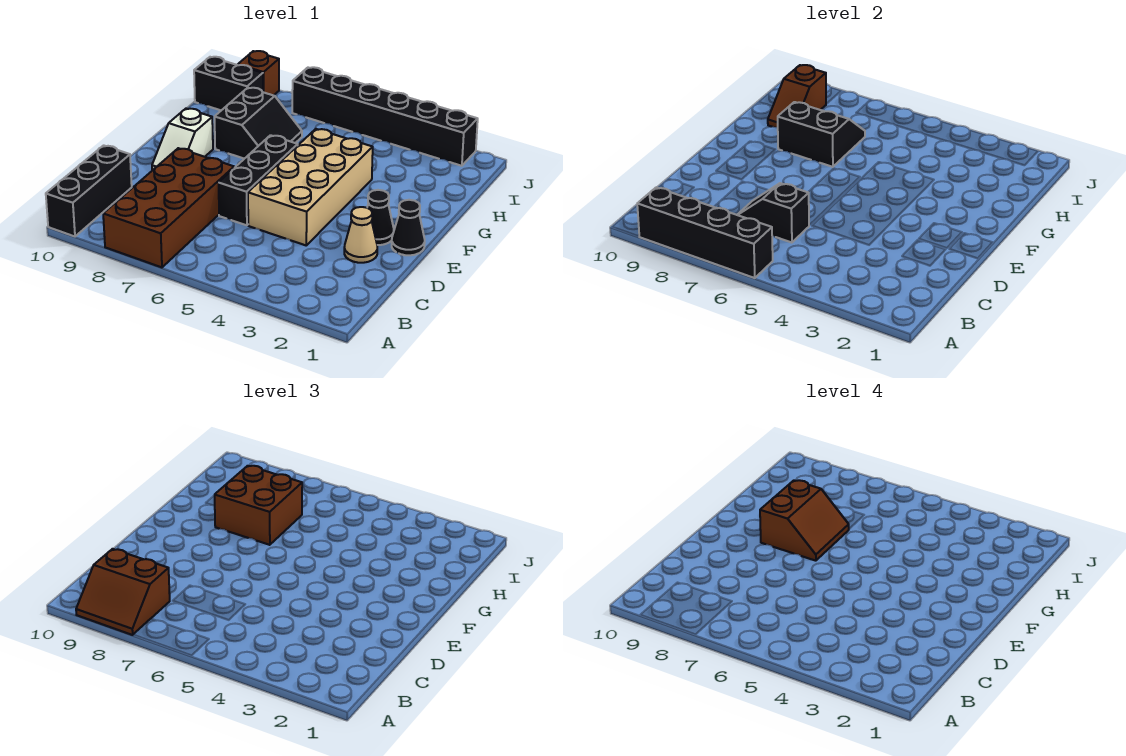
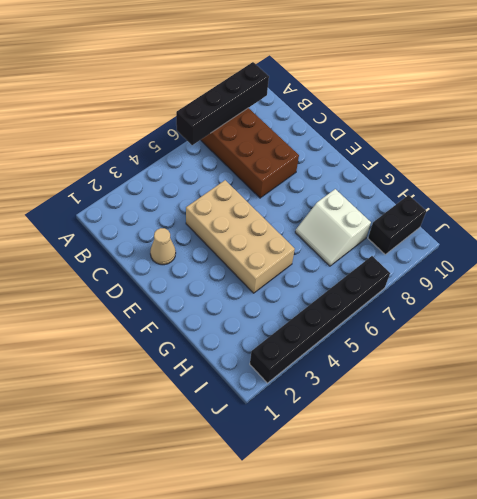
white slope G7:H8 level 1 top 8 -> black slope G7:H8 level 1 top 8
none -> black brick A10:C10 level 1
none -> black brick D6:F6 level 1
none -> black cone E1 level 1

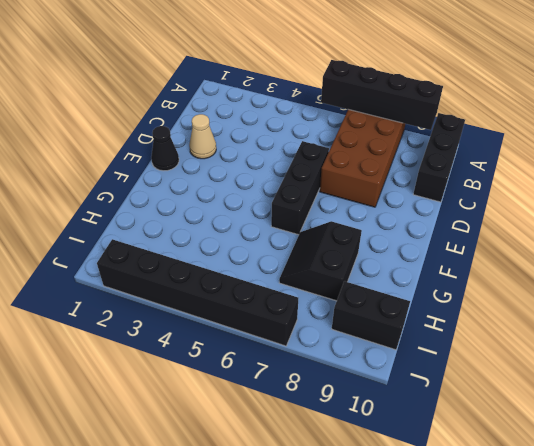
none -> tan brick D4:G5 level 1
none -> black cone E2 level 1
none -> white slope E9:F9 level 1 top F

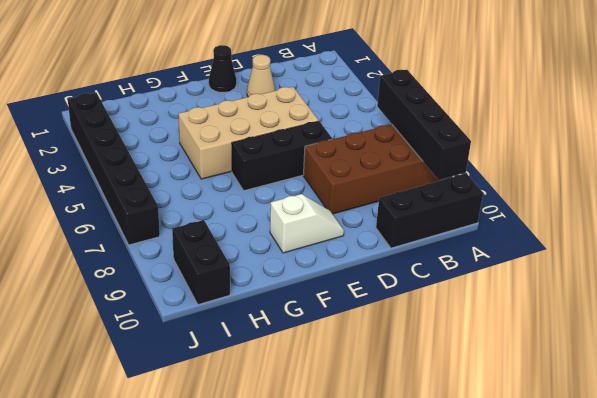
none -> black cone E2 level 1
none -> black slope G7:H8 level 1 top 8
none -> brown brick J9 level 1

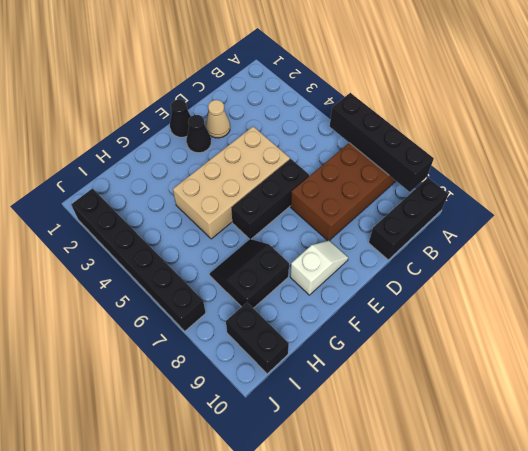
none -> brown brick J9 level 1
none -> black slope C6:C7 level 2 top 6
none -> black slope G7:H8 level 2 top G

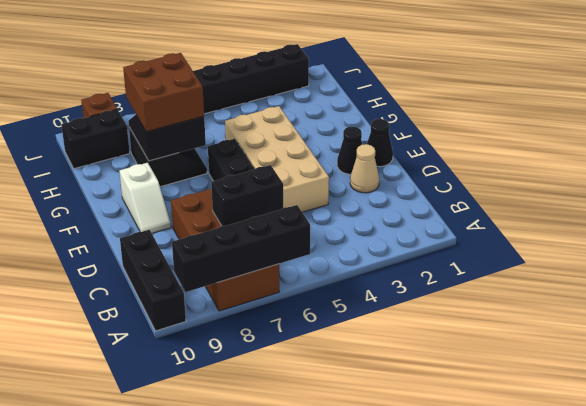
black brick C6:C7 level 2 -> black slope C6:C7 level 2 top 6
none -> brown slope H9:I9 level 2 top I
none -> brown slope A8:B9 level 3 top B
none -> brown slope F7:G8 level 4 top 8

